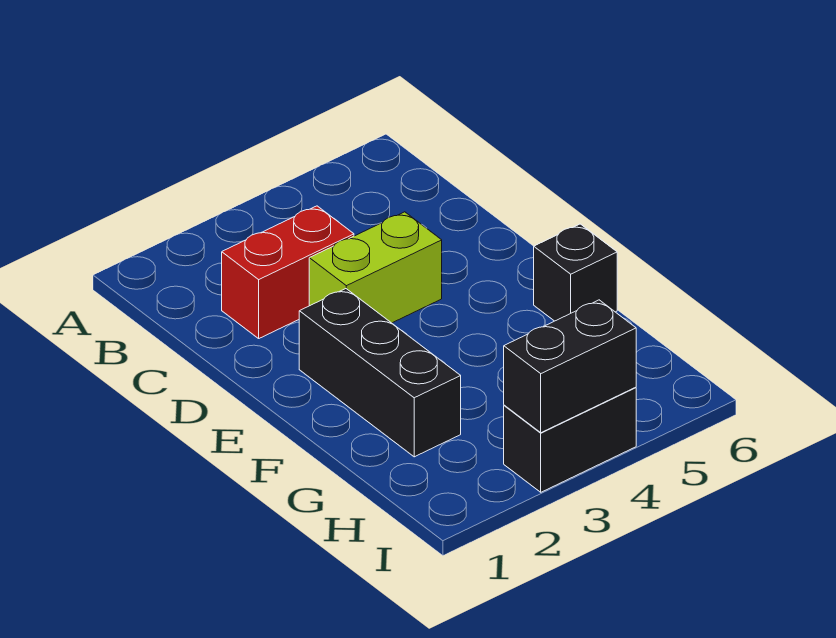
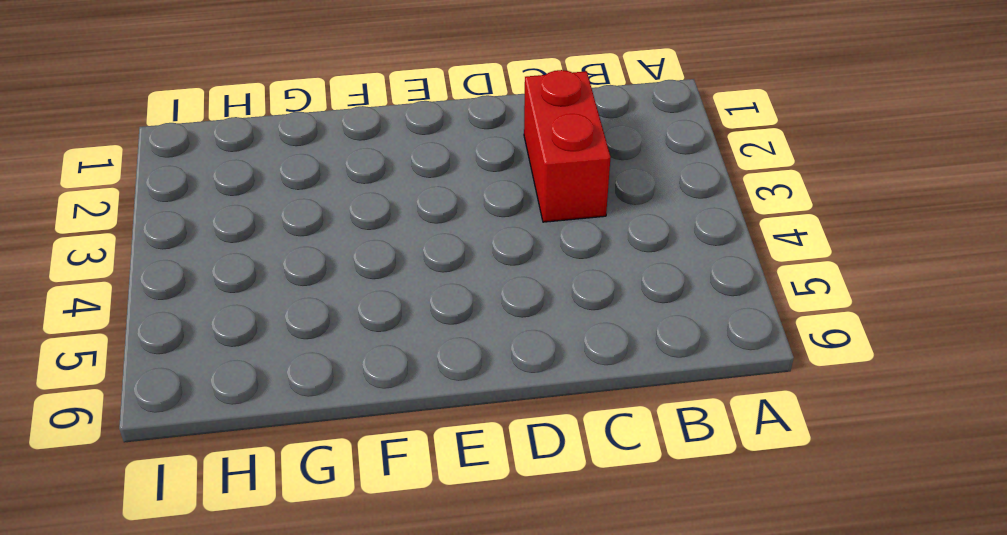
none -> lime brick D3:D4 level 1
none -> black brick E2:G2 level 1

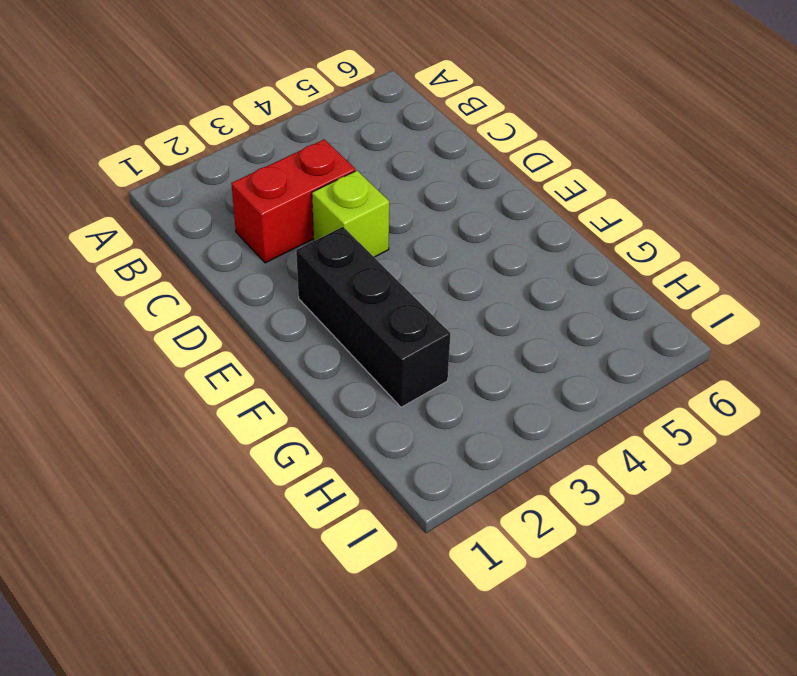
lime brick D3 level 1 -> lime brick D3:D4 level 1
none -> black brick F6 level 1
none -> black brick I3:I4 level 1

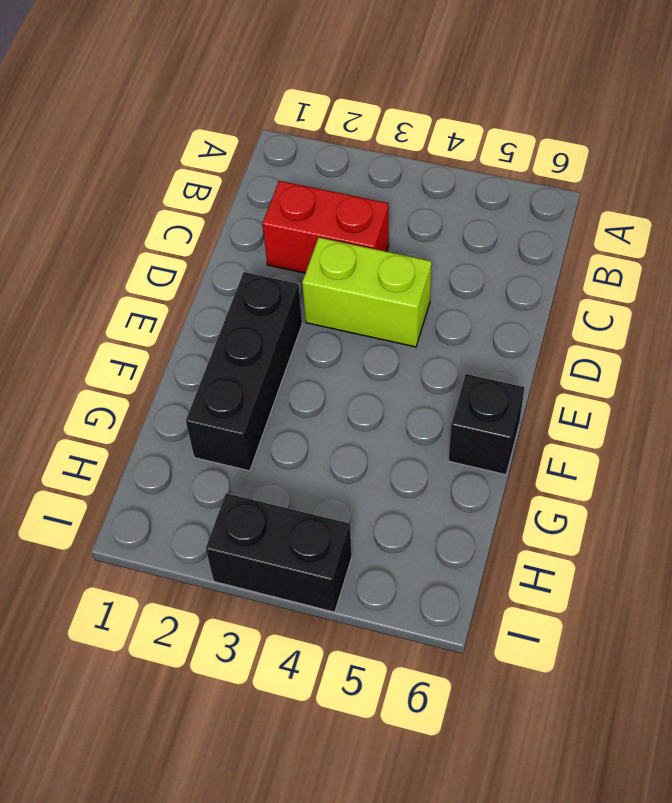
none -> black brick I3:I4 level 2

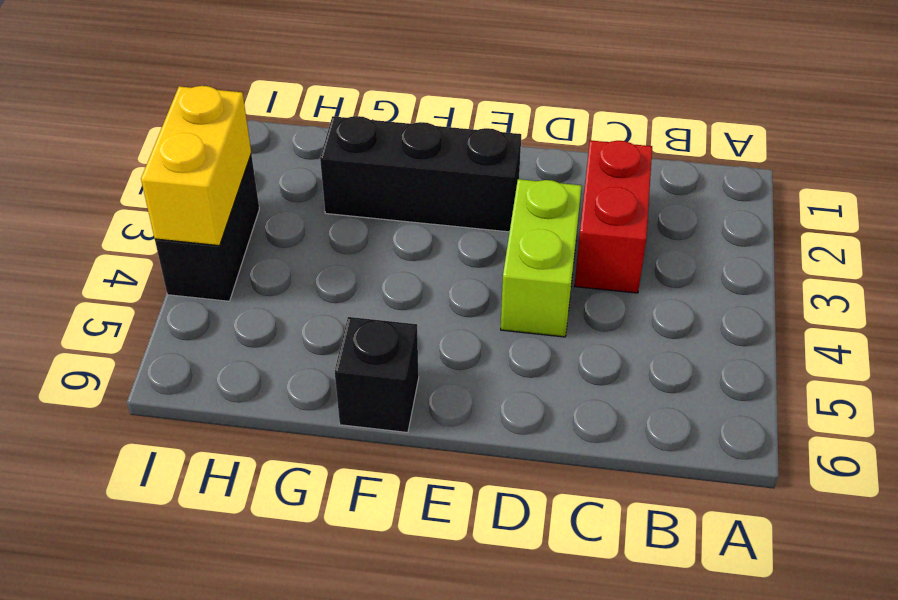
yellow brick I3:I4 level 2 -> black brick I3:I4 level 2

